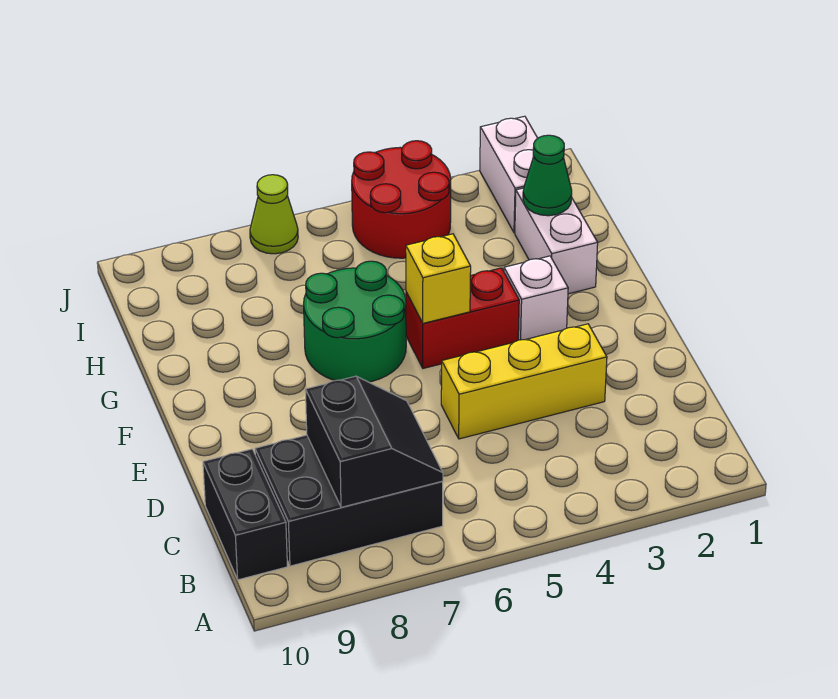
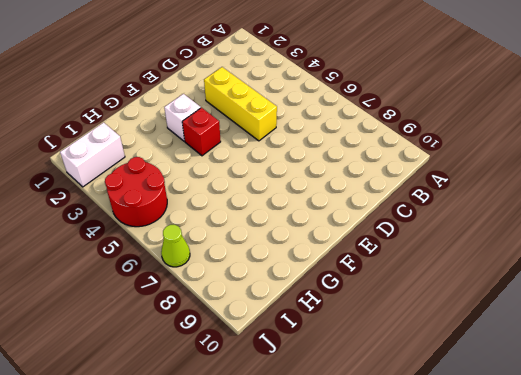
red brick F4 level 1 -> red brick F4:F5 level 1
none -> black brick B7:C9 level 1
none -> black brick B10:C10 level 1
none -> green round brick F6:G7 level 1

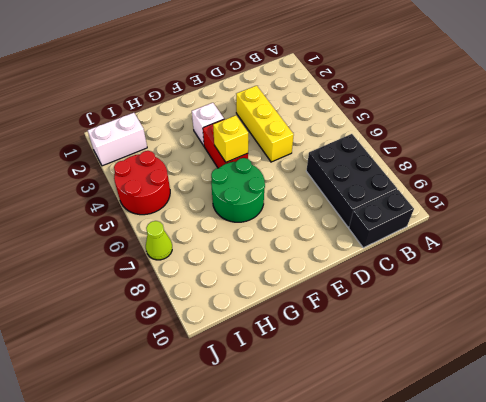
none -> white brick G2:H2 level 1
none -> black slope B7:C8 level 2 top 8
none -> green cone H2 level 2

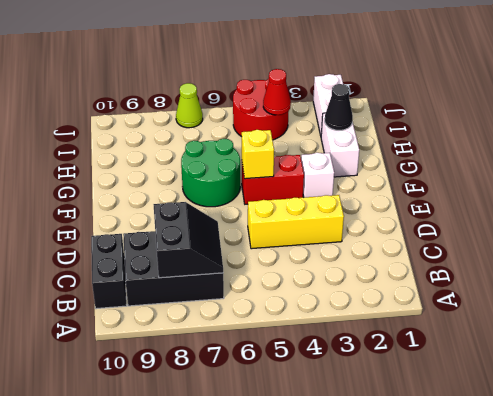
black cone H2 level 2 -> green cone H2 level 2
red cone I4 level 2 -> none

